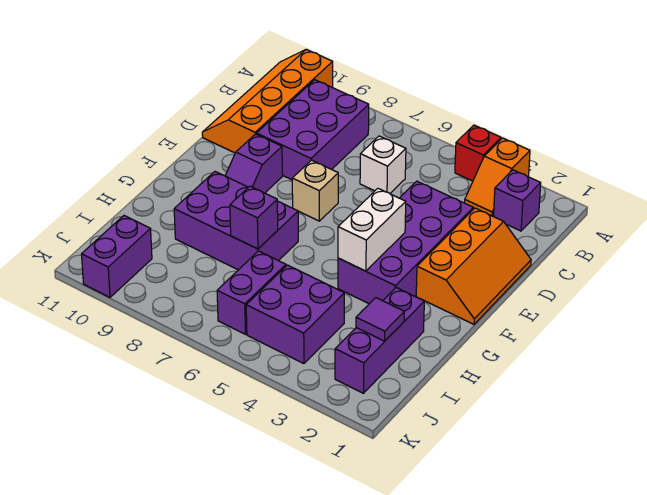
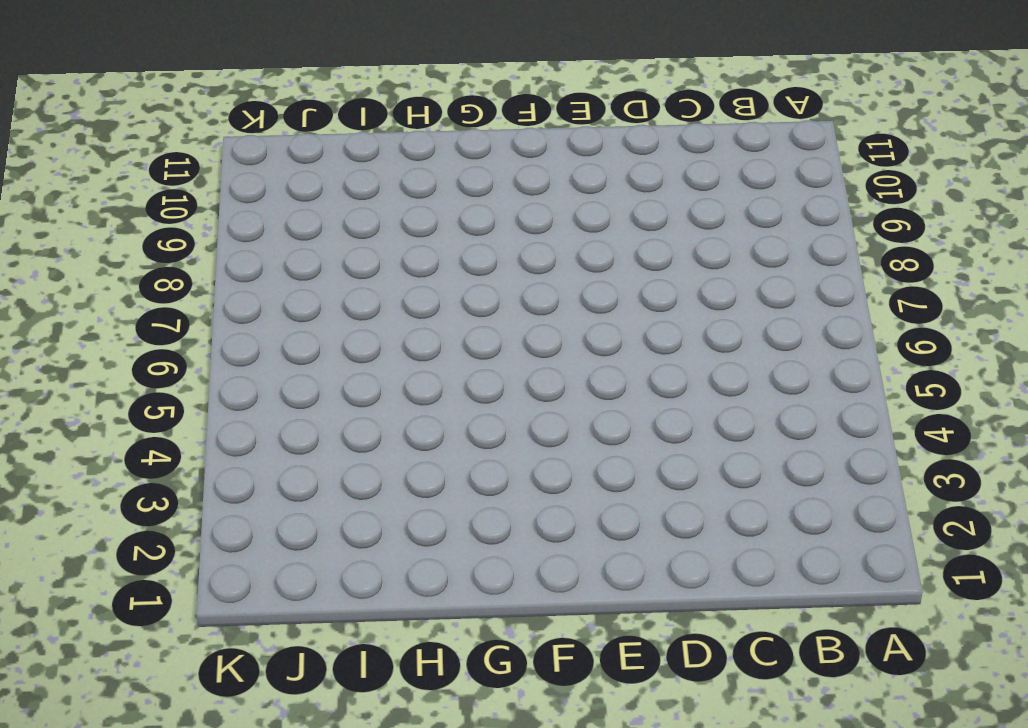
none -> orange slope A3:B3 level 1 top A
none -> red brick A4 level 1
none -> orange slope A10:D11 level 1 top 10

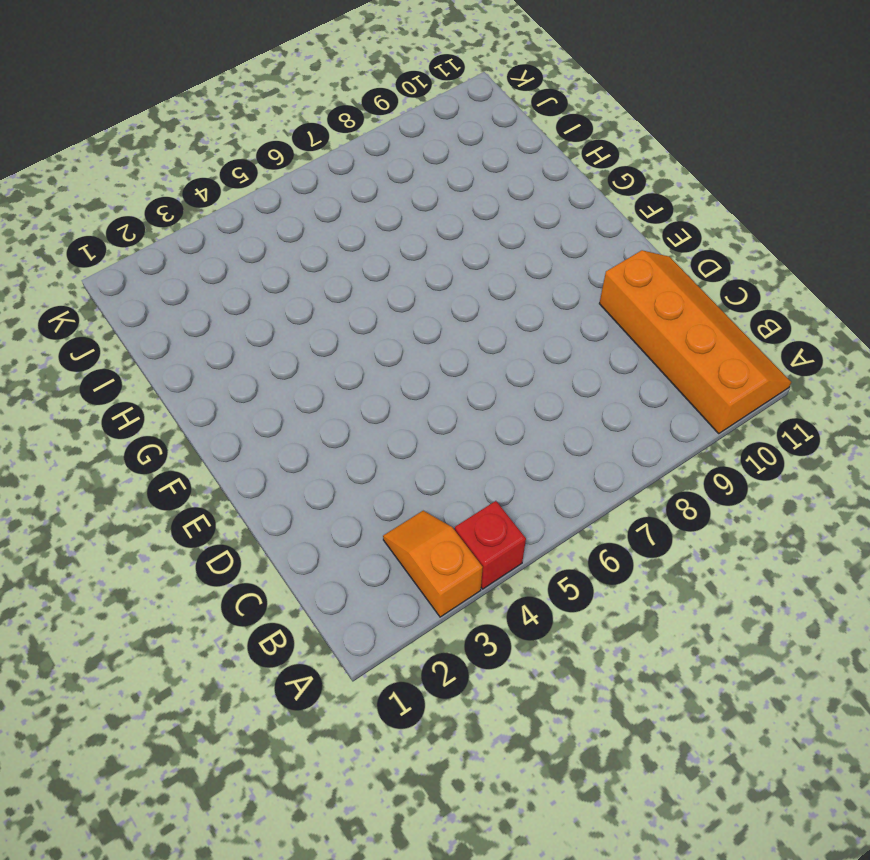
none -> purple brick B2 level 1
none -> purple brick B8:D9 level 1
none -> white brick C6 level 1

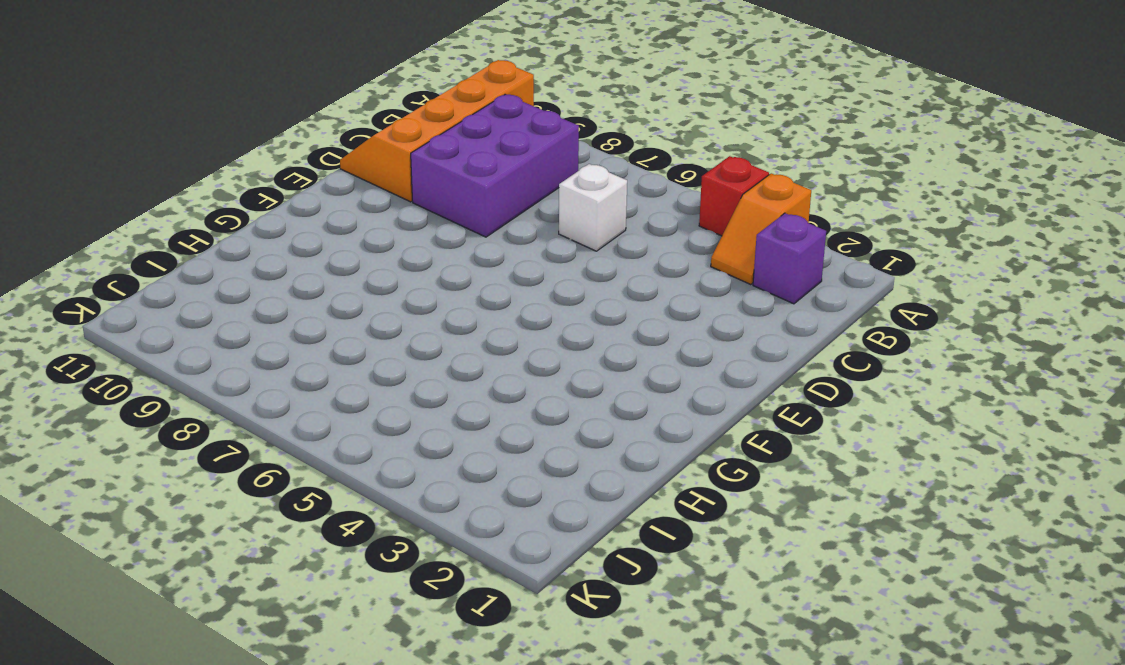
none -> orange slope D1:F2 level 1 top 2
none -> purple brick D3:G4 level 1
none -> tan brick E7 level 1

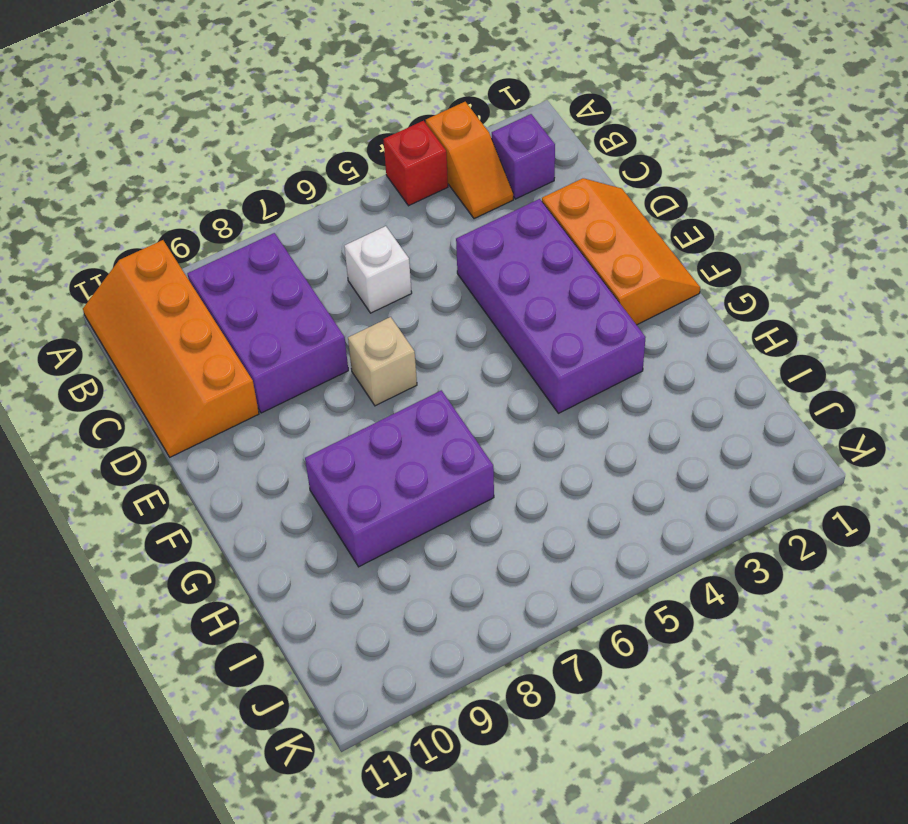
none -> purple slope E9:F9 level 1 top E
none -> purple brick H2:J2 level 1
none -> purple brick I4:J5 level 1

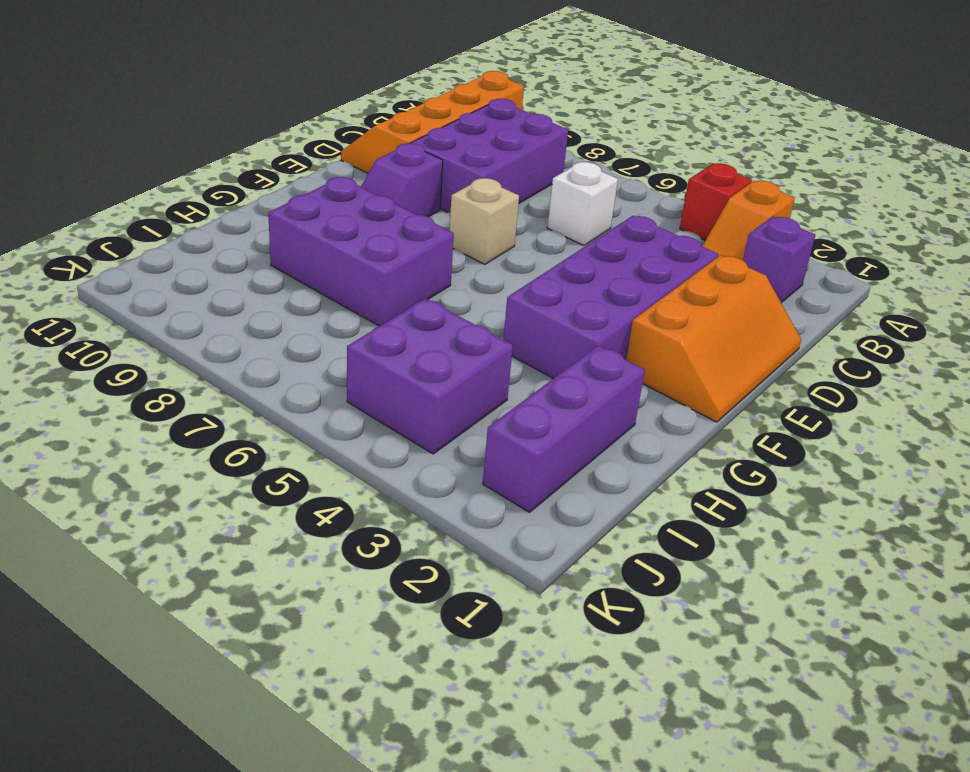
none -> purple brick I6:J6 level 1
none -> purple brick J10:K10 level 1
none -> white brick F4:G4 level 2

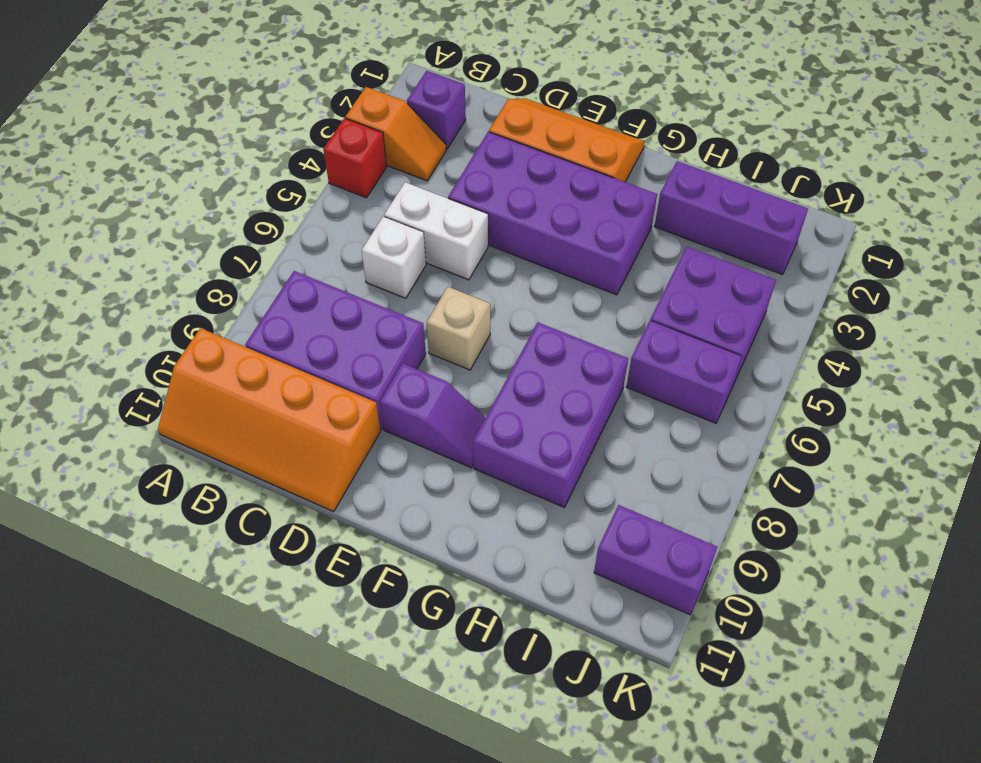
white brick C5:D5 level 1 -> white brick F4:G4 level 2
none -> purple brick H7 level 2
none -> purple tile I2 level 2

